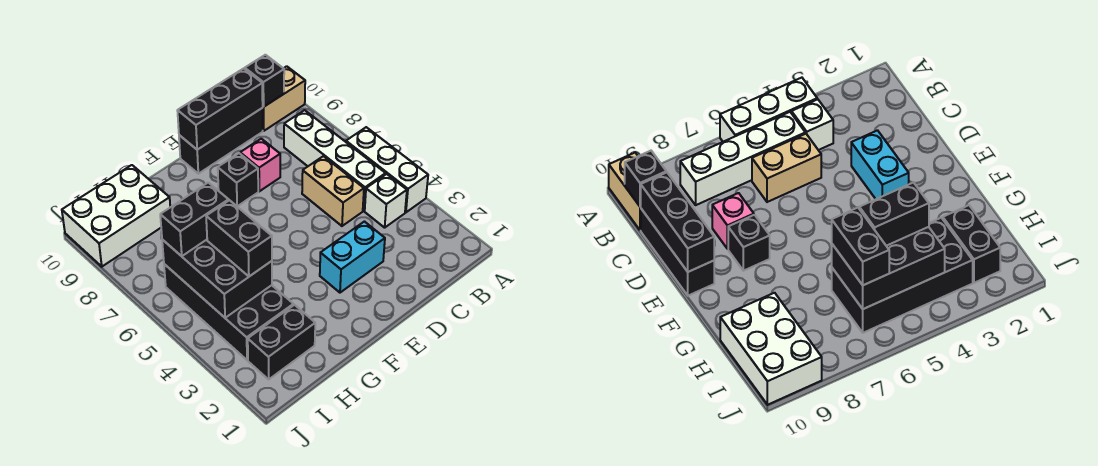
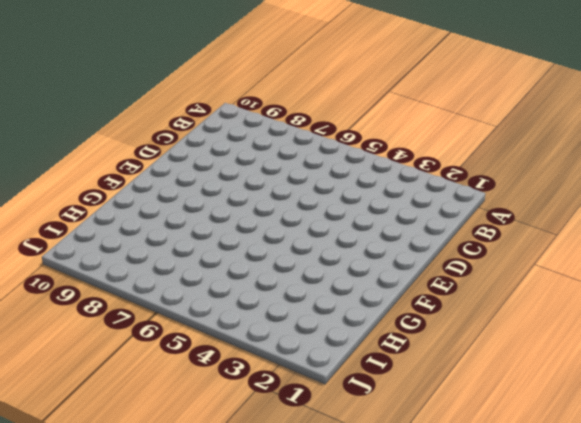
none -> white brick A4:A6 level 1
none -> tan brick A10:B10 level 1
none -> white brick B4 level 1

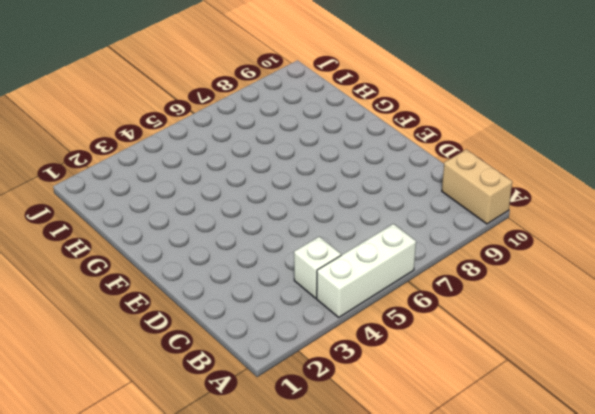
none -> white brick B5:B8 level 1
none -> tan brick C5:C6 level 1
none -> black brick C10:E10 level 1

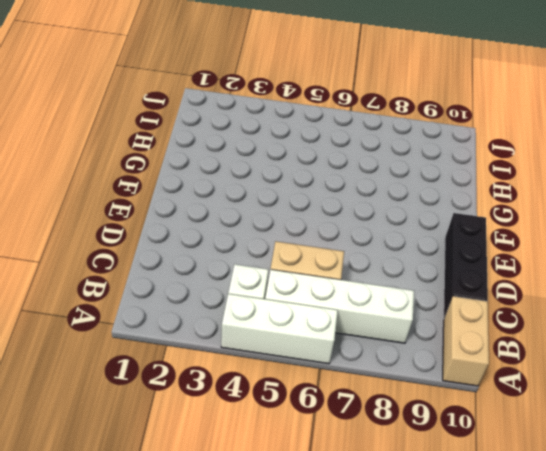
none -> cyan brick D3:E3 level 1
none -> pink brick D8 level 1
none -> black brick E8 level 1

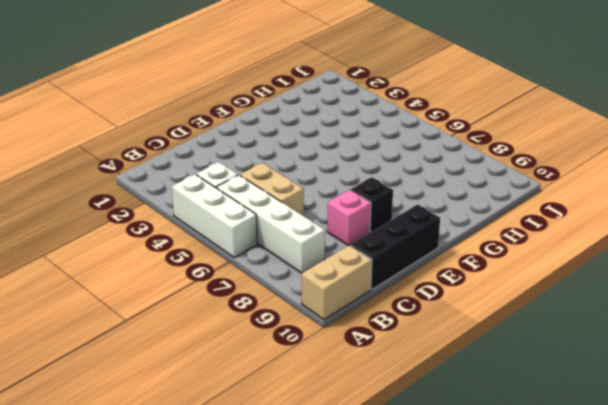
none -> cyan brick D3:E3 level 1
none -> black brick H2:I2 level 1
none -> black brick H3:I6 level 1

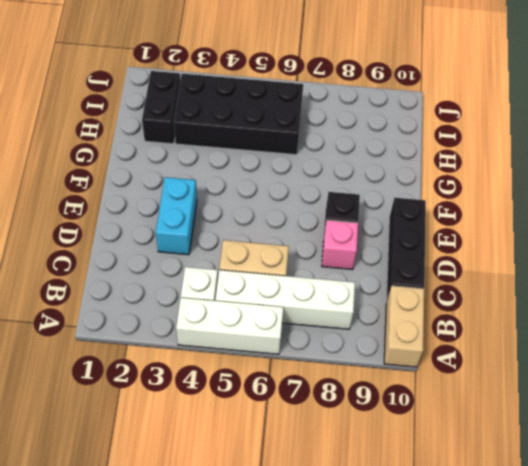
none -> white brick H9:J10 level 1
none -> black brick B10 level 2
none -> black brick C10:E10 level 2

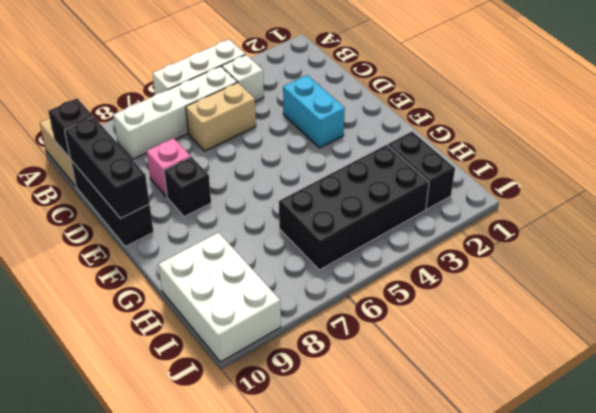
none -> black brick H4:I6 level 2
none -> black brick H4:H5 level 3
none -> black brick H6:I6 level 3

